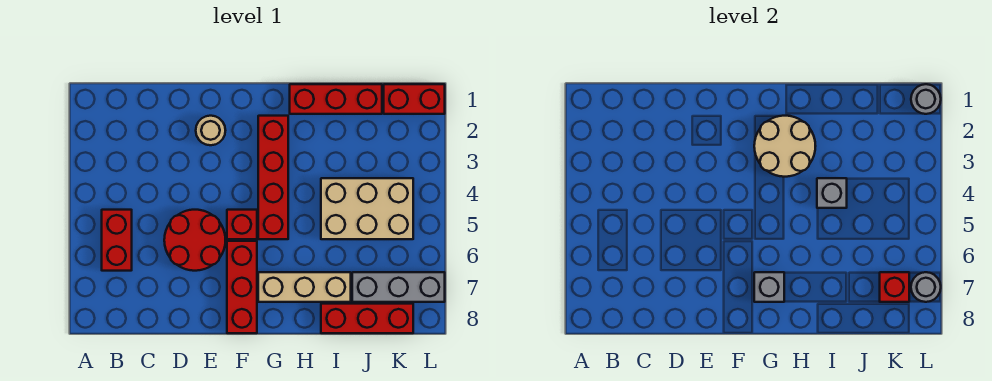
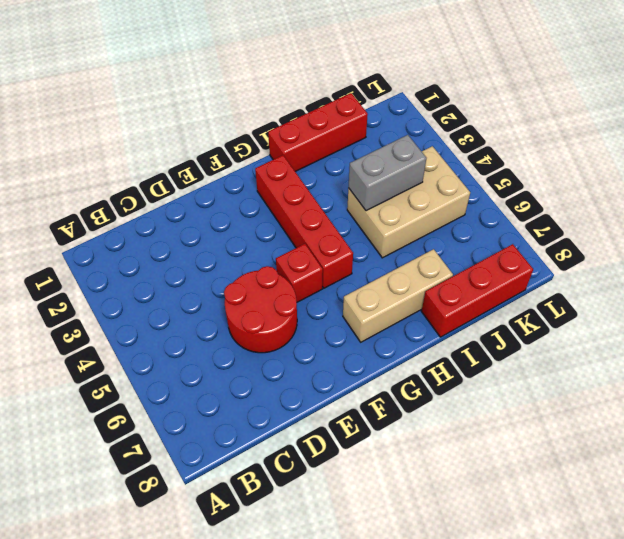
grey brick I4:J4 level 2 -> grey brick I4 level 2
none -> red brick B5:B6 level 1
none -> tan round brick E2 level 1
none -> red brick F6:F8 level 1

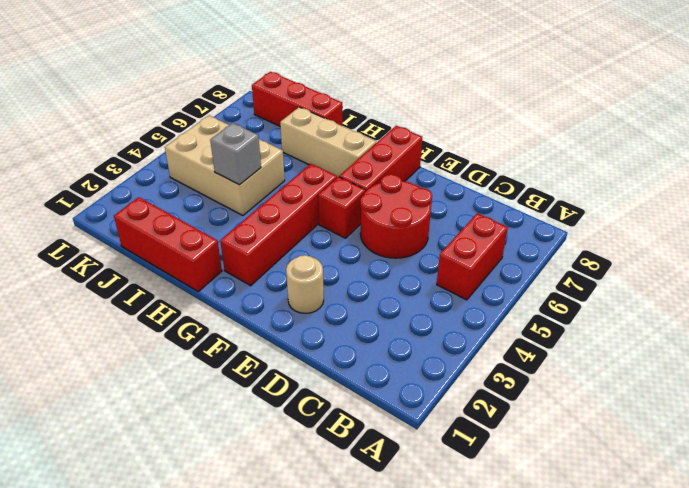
none -> grey brick J7:L7 level 1
none -> red brick K1:L1 level 1
none -> tan round brick G2:H3 level 2

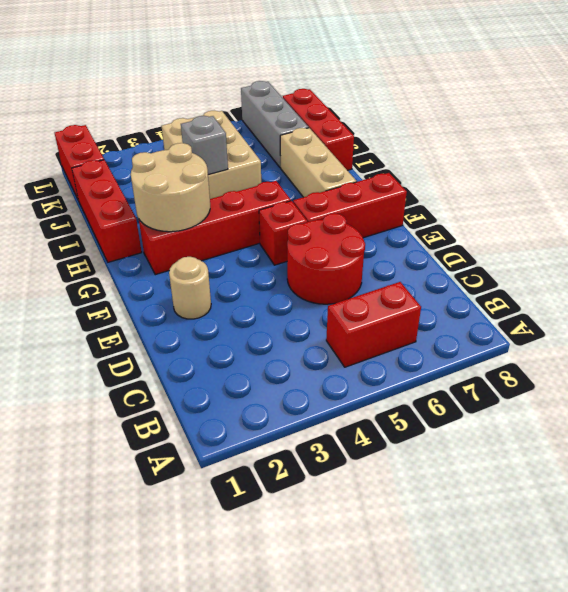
none -> grey brick G7 level 2
none -> red brick K7 level 2
none -> grey round brick L1 level 2

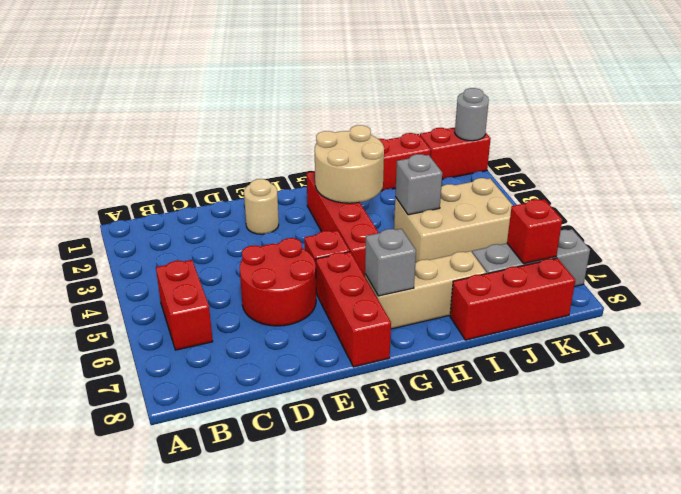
none -> grey round brick L7 level 2

